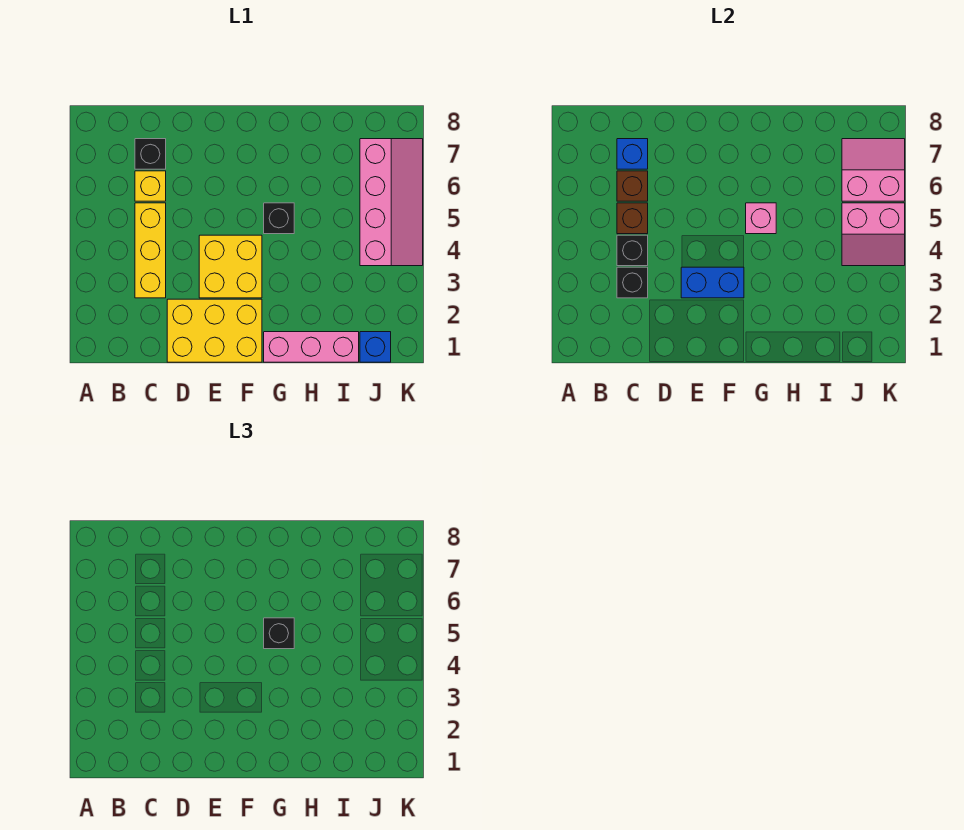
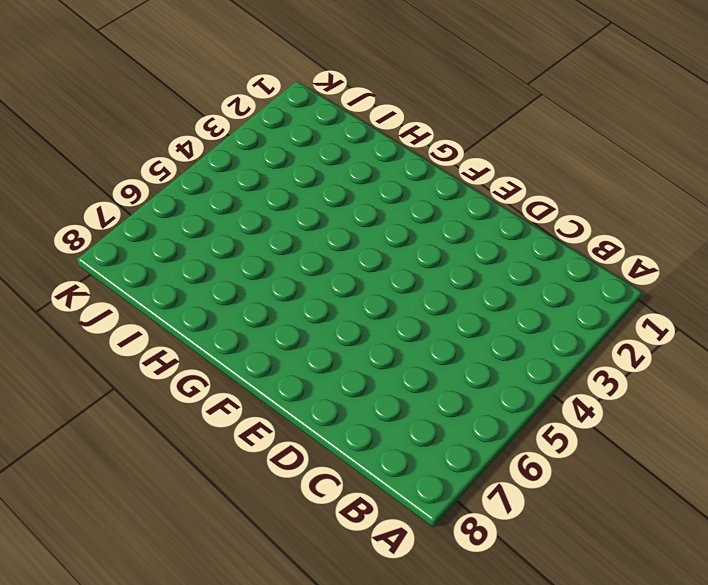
none -> yellow brick C3:C5 level 1
none -> yellow brick C6 level 1
none -> black brick C7 level 1

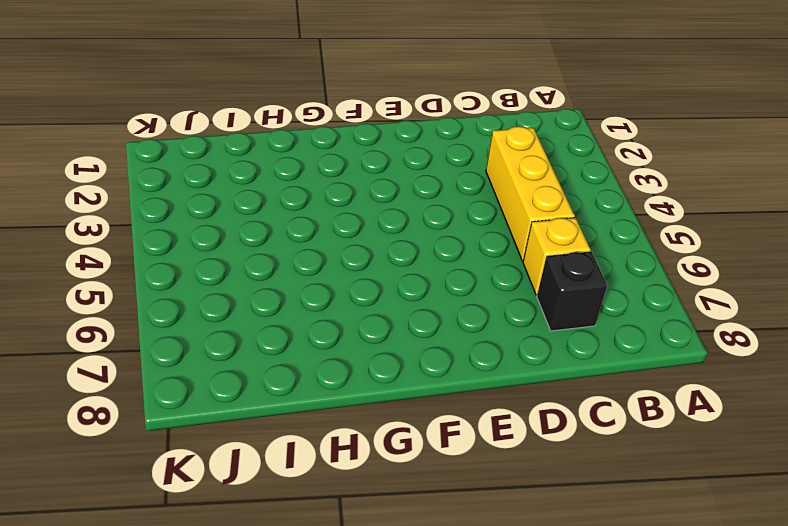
none -> yellow brick D1:F2 level 1
none -> yellow brick E3:F4 level 1
none -> pink brick G1:I1 level 1

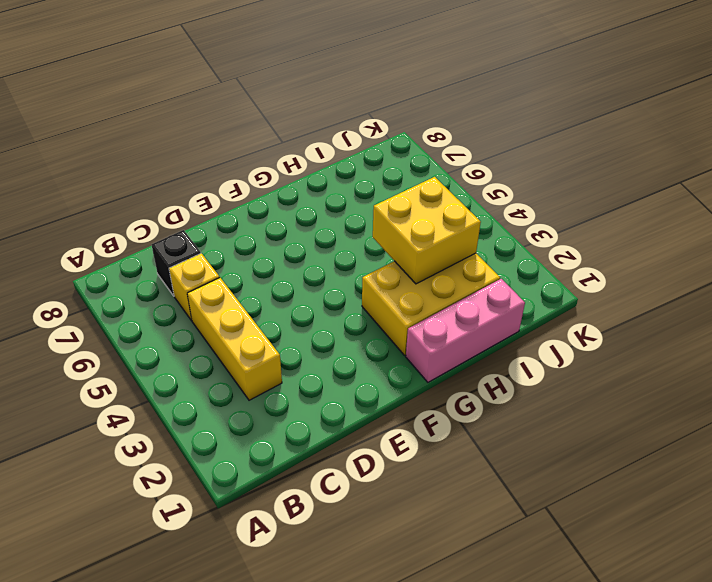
yellow brick G2:I3 level 1 -> yellow brick D1:F2 level 1
yellow brick H3:I4 level 2 -> yellow brick E3:F4 level 1
none -> black brick G5 level 1
none -> blue brick J1 level 1
none -> pink slope J4:K7 level 1 top J

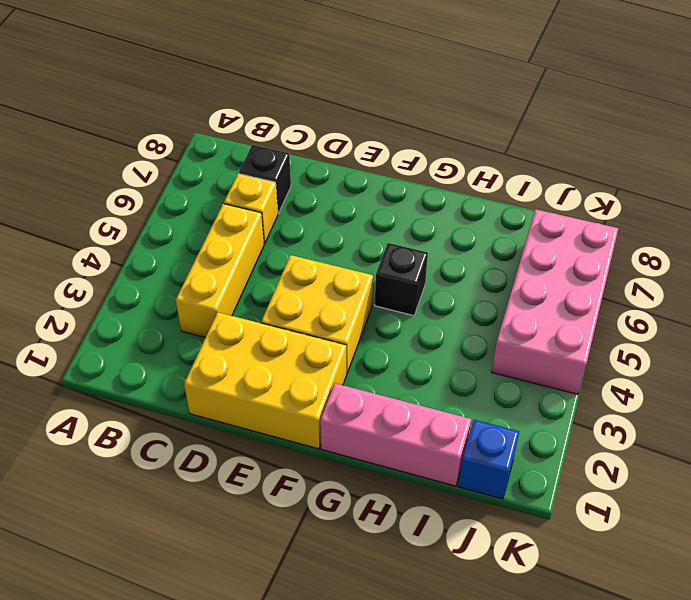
pink brick J4:K7 level 1 -> pink slope J4:K7 level 1 top J
none -> black brick C3 level 2
none -> black brick C4 level 2
none -> brown brick C5 level 2

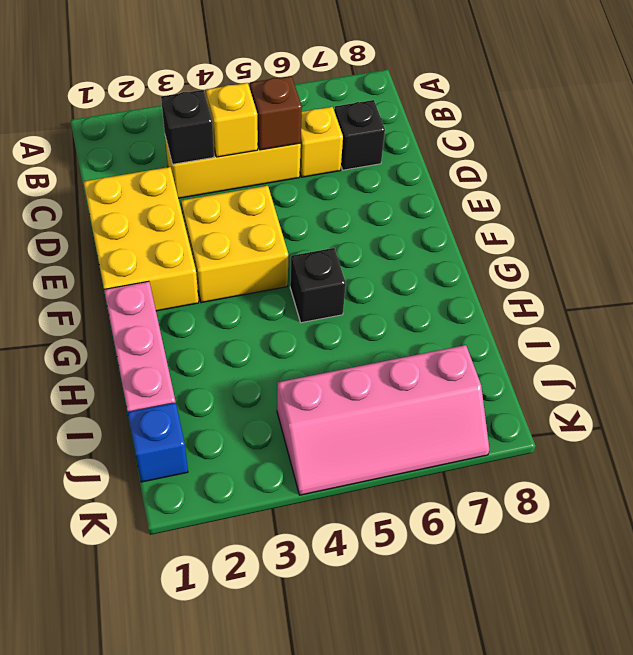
yellow brick C4 level 2 -> black brick C4 level 2
none -> brown brick C6 level 2
none -> blue brick C7 level 2
none -> blue brick E3:F3 level 2

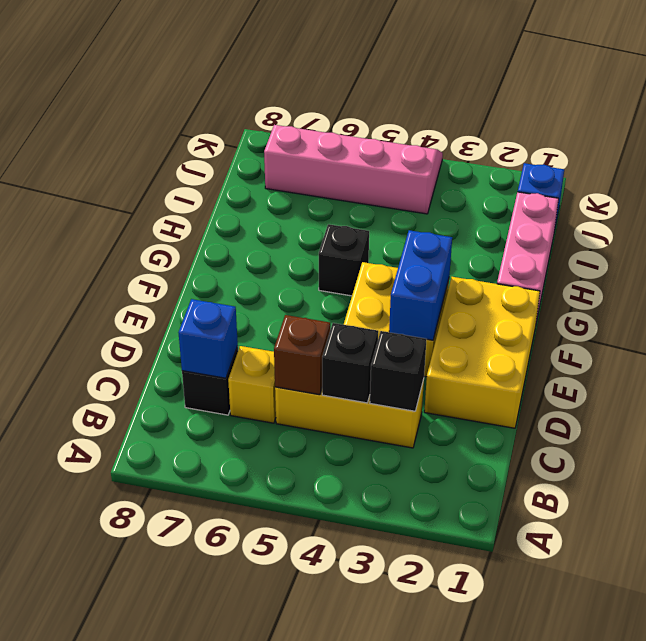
none -> brown brick C6 level 2
none -> pink brick G5 level 2
none -> pink slope J4:K5 level 2 top 5

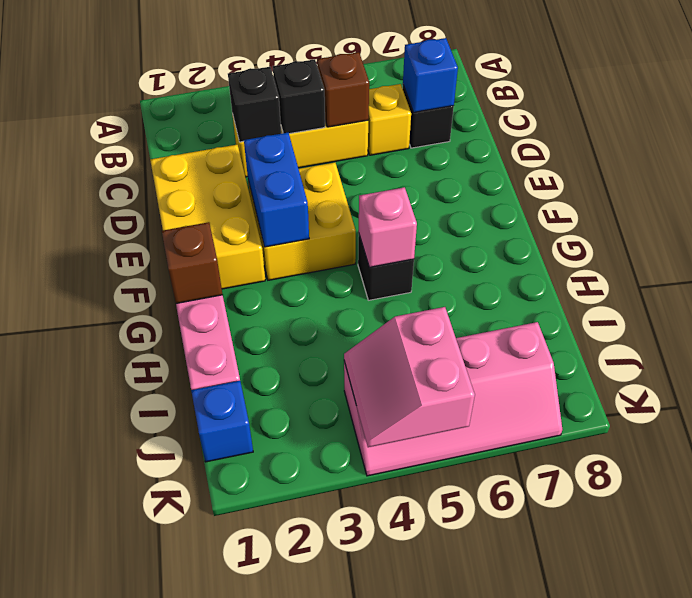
brown brick G1 level 2 -> brown brick C6 level 2
none -> pink slope J6:K7 level 2 top 6
none -> black brick G5 level 3

